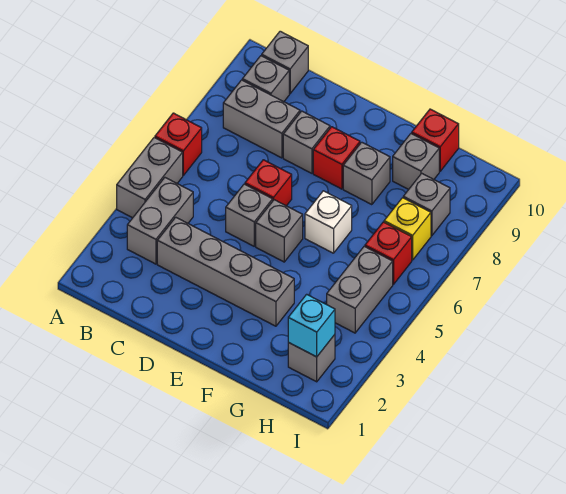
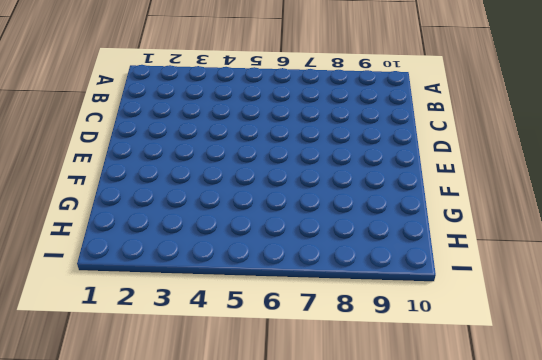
none -> grey brick A4:A5 level 1
none -> red brick A6 level 1
none -> grey brick B3:B4 level 1

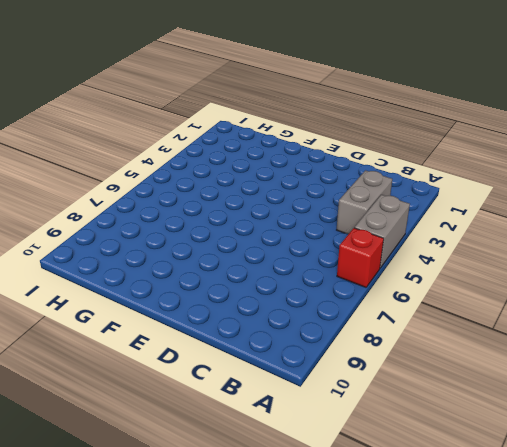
none -> grey brick B8:C8 level 1
none -> grey brick B9 level 1
none -> grey brick B10 level 1

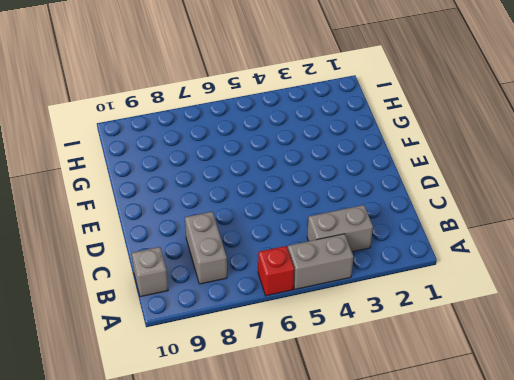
none -> grey brick B9 level 1
none -> grey brick C3:F3 level 1
none -> grey brick D5 level 1

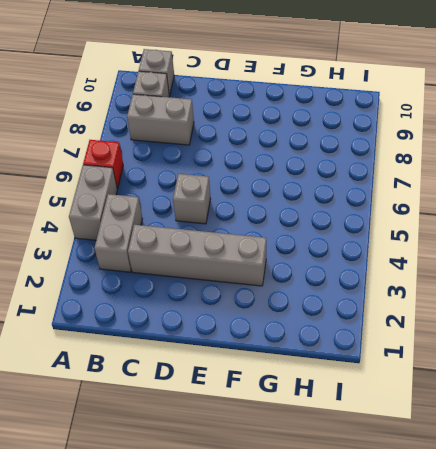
none -> red brick D6 level 1
none -> grey brick D8 level 1
none -> grey brick E5 level 1

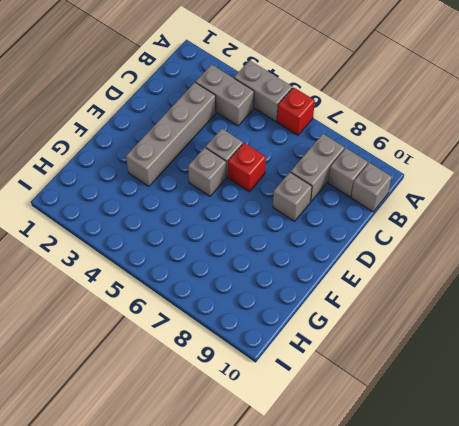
none -> red brick E8 level 1
none -> white brick F6 level 1
none -> grey brick F8 level 1

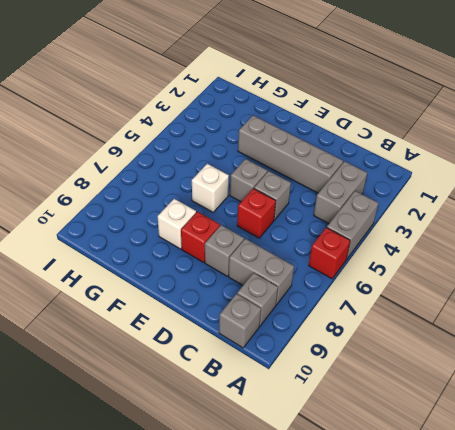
white brick F8 level 1 -> grey brick F8 level 1
none -> grey brick G9 level 1
none -> red brick G10 level 1
none -> grey brick H2 level 1

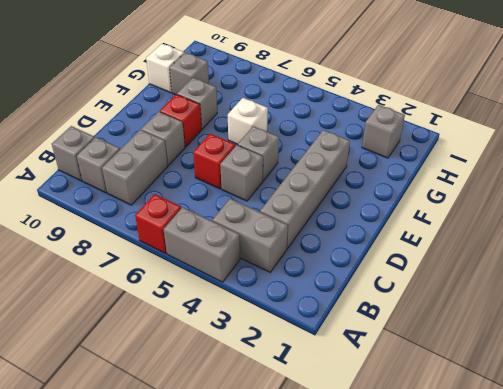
white brick G10 level 1 -> red brick G10 level 1
none -> grey brick H4:H5 level 1
none -> red brick H6 level 1
none -> yellow brick H7 level 1

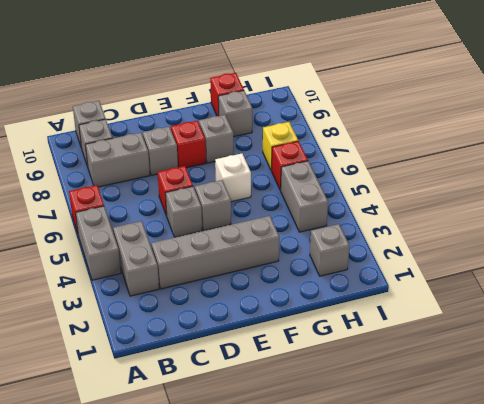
none -> grey brick H8 level 1
none -> cyan brick H2 level 2

